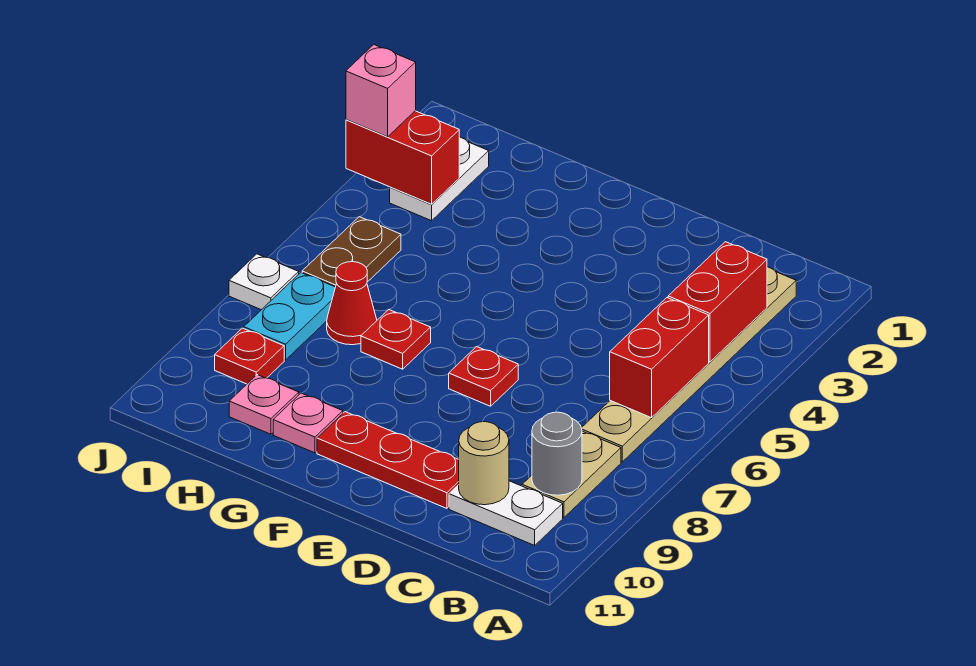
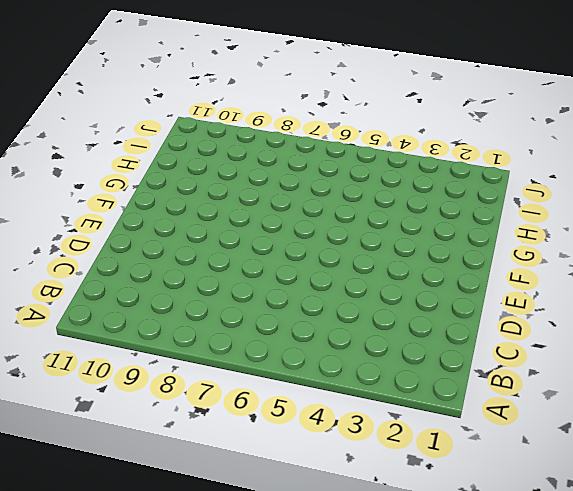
none -> tan plate B2:B7 level 1
none -> tan plate B8:B9 level 1
none -> white plate B10:C10 level 1

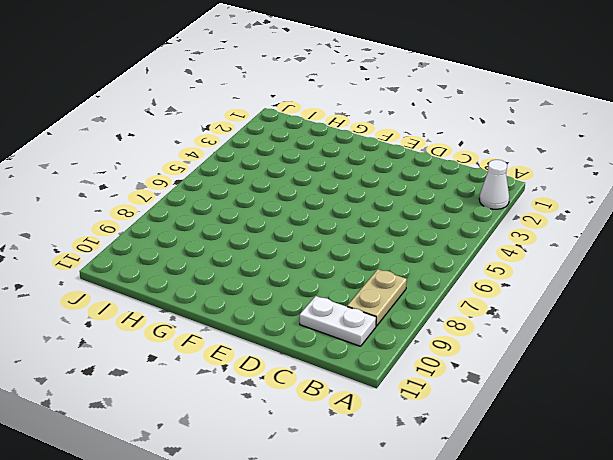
white cone A2 level 1 -> none
none -> tan plate B2:B7 level 1
none -> red plate D10:F10 level 1
none -> red plate E7 level 1

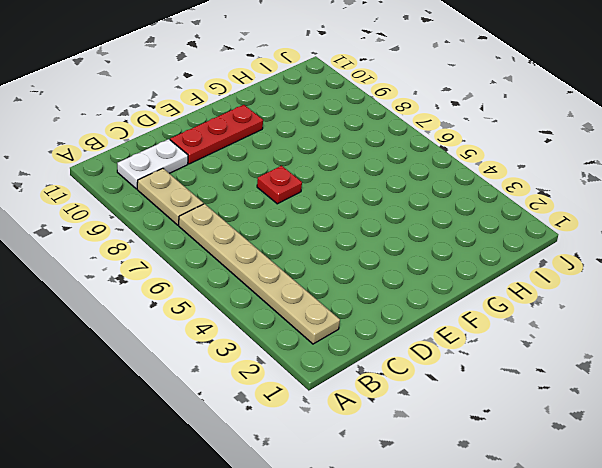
none -> red plate G7 level 1
none -> pink plate G10 level 1
none -> red cone H7 level 1

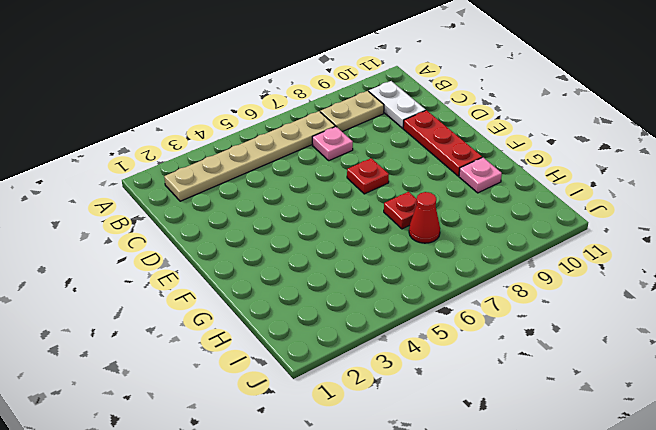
pink plate C7 level 1 -> pink plate H10 level 1
none -> white plate I2:I3 level 1
none -> brown plate I5:I6 level 1
none -> cyan plate I7:I8 level 1

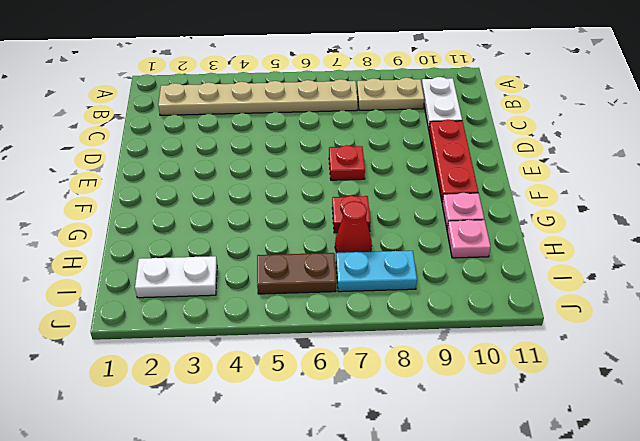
none -> red plate I9 level 1
none -> white plate J7 level 1
none -> red brick B3:B4 level 2

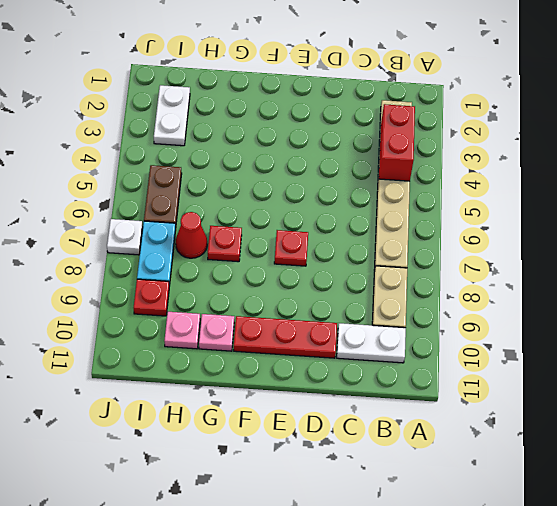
none -> red brick B5:B6 level 2
none -> grey round brick B9 level 2
none -> tan round brick C10 level 2

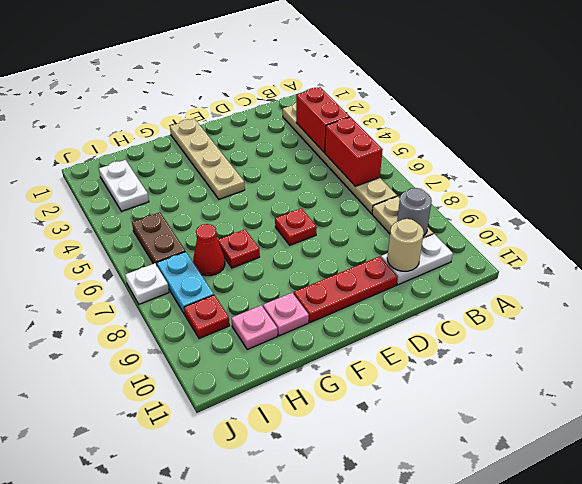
tan plate F1:F4 level 1 -> none
none -> red brick I3:J3 level 2
none -> pink brick J3 level 3

